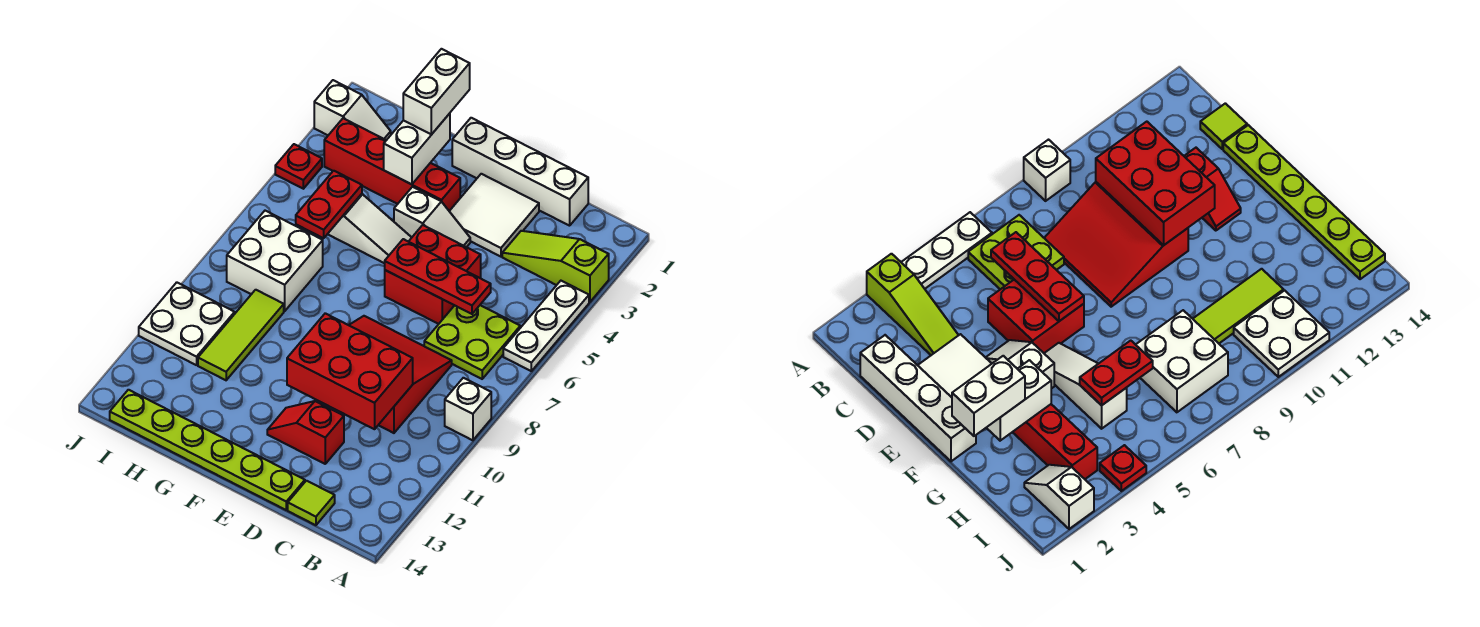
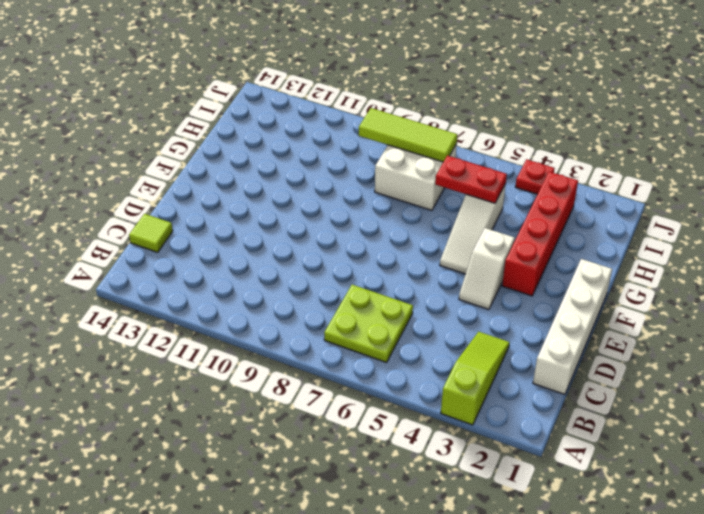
lime tile I7:I9 level 2 -> lime tile H9:H11 level 1
none -> white plate A4:A6 level 1
none -> white brick A9 level 1
none -> red slope C8:E10 level 1 top 10

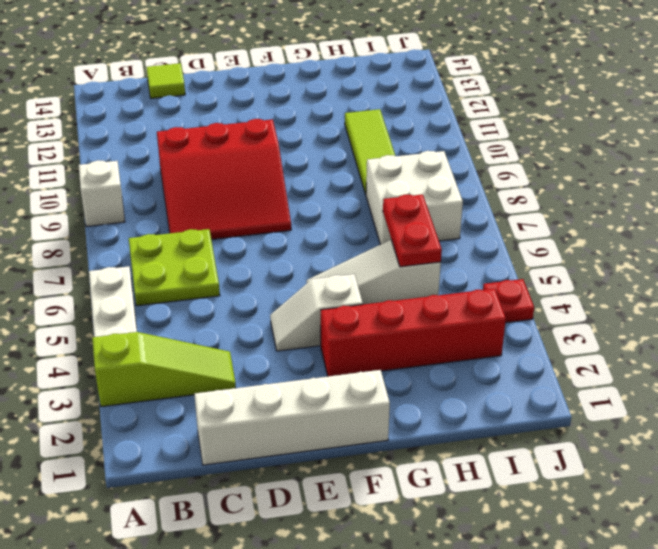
none -> white tile D2:E3 level 1
none -> red brick D5:E6 level 1
none -> red slope D12:E12 level 1 top D

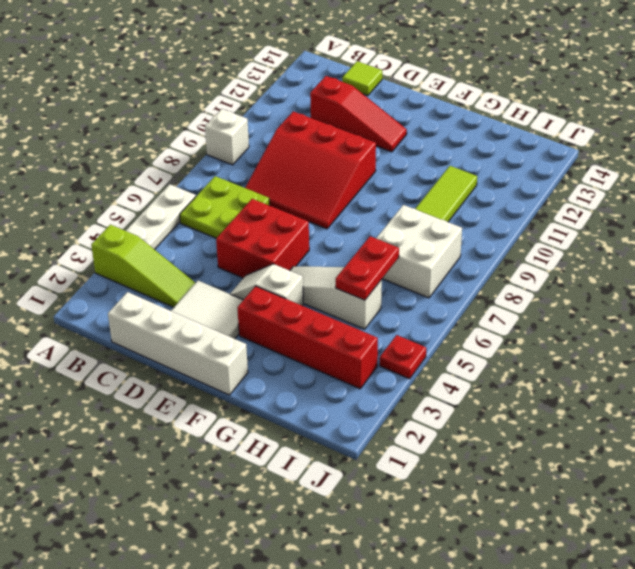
red slope C12:E12 level 1 top C -> red slope D12:E12 level 1 top D
none -> lime plate D14:I14 level 1
none -> white slope I2:J2 level 1 top J
none -> white plate I10:J11 level 1

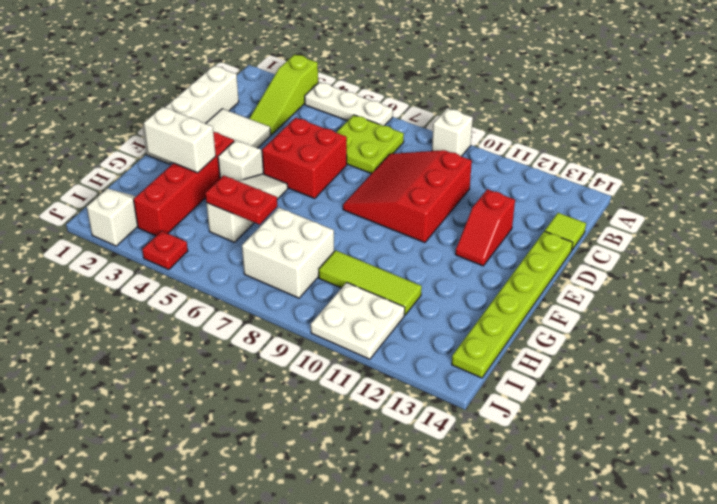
none -> red plate C6:E6 level 2
none -> red brick C10:E11 level 2
none -> white brick G1:G2 level 3

